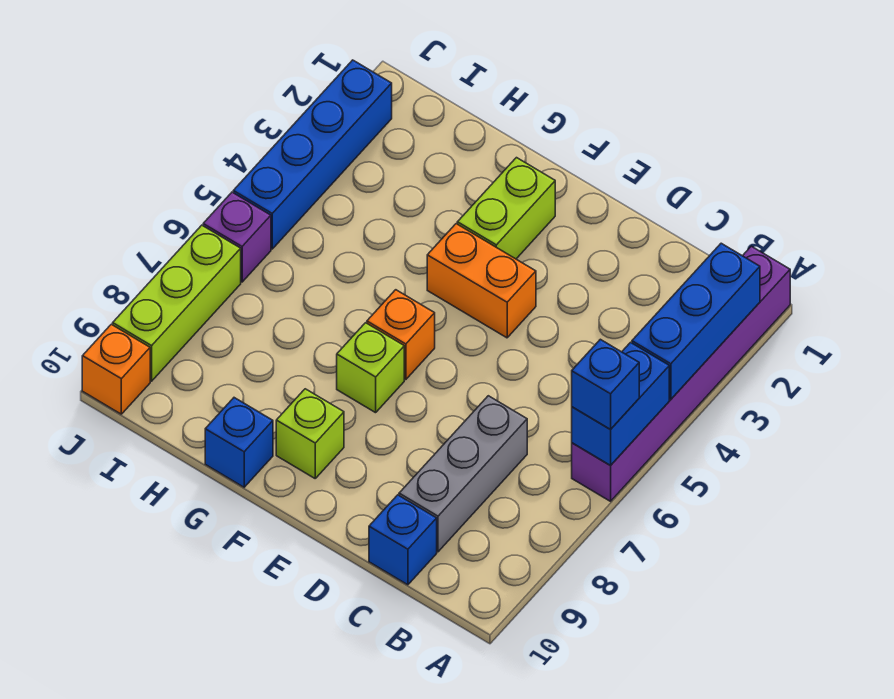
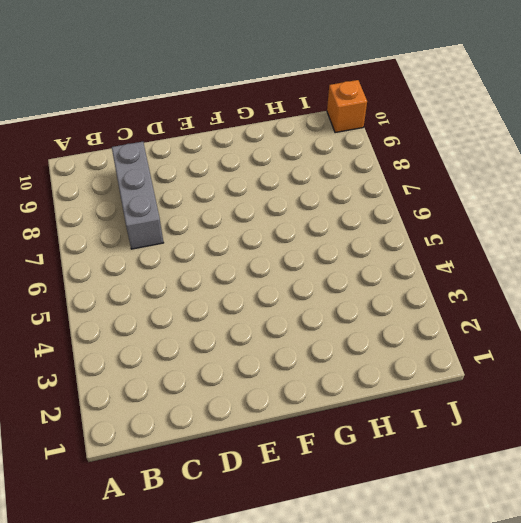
none -> purple brick A1:A6 level 1
none -> blue brick C10 level 1
none -> orange brick E4:F4 level 1

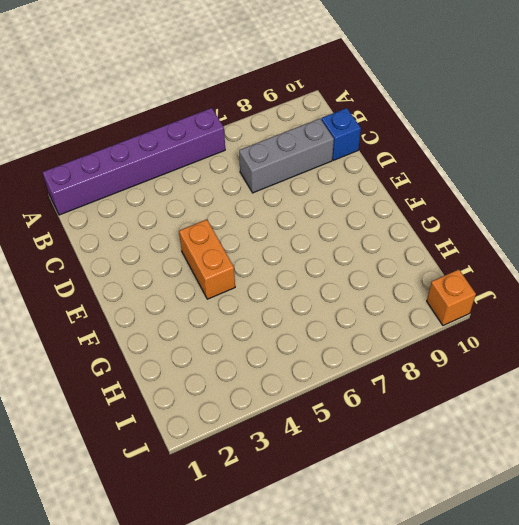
none -> lime brick F2:F3 level 1
none -> orange brick F6 level 1
none -> lime brick F7 level 1

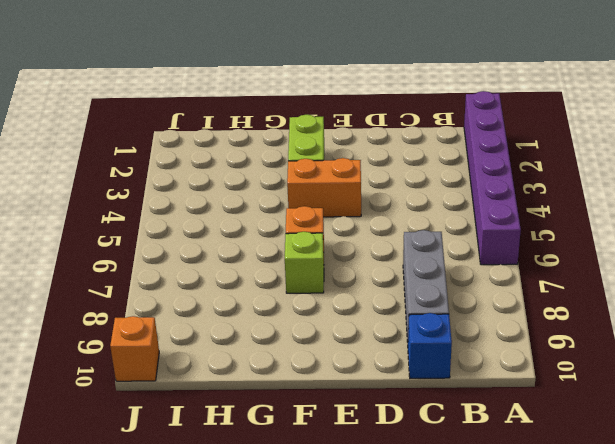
none -> lime brick F9 level 1
none -> blue brick G10 level 1
none -> blue brick J2:J5 level 1

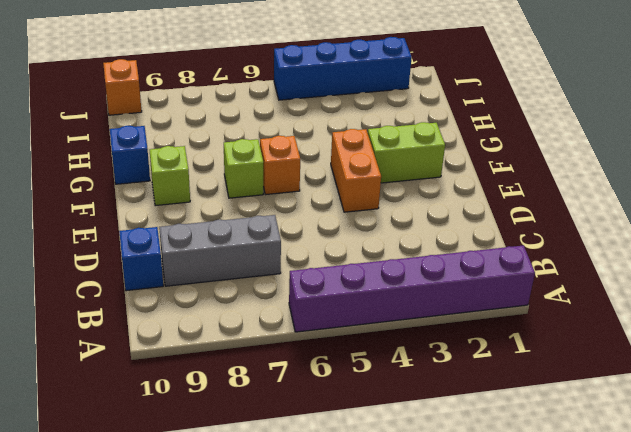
none -> purple brick J6 level 1
none -> lime brick J7:J9 level 1
none -> blue brick A2:A4 level 2

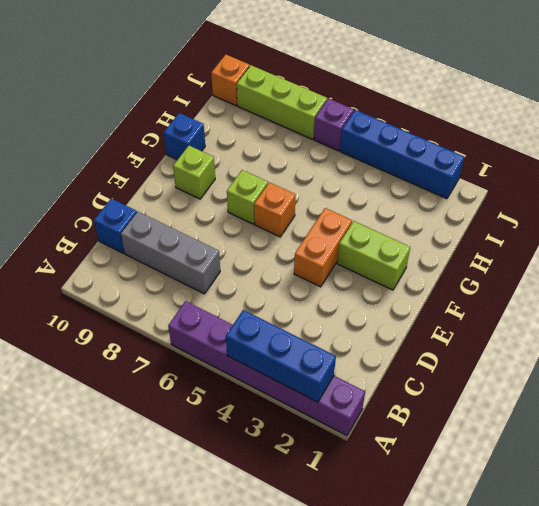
none -> blue brick A5:A6 level 2
none -> blue brick A6 level 3

